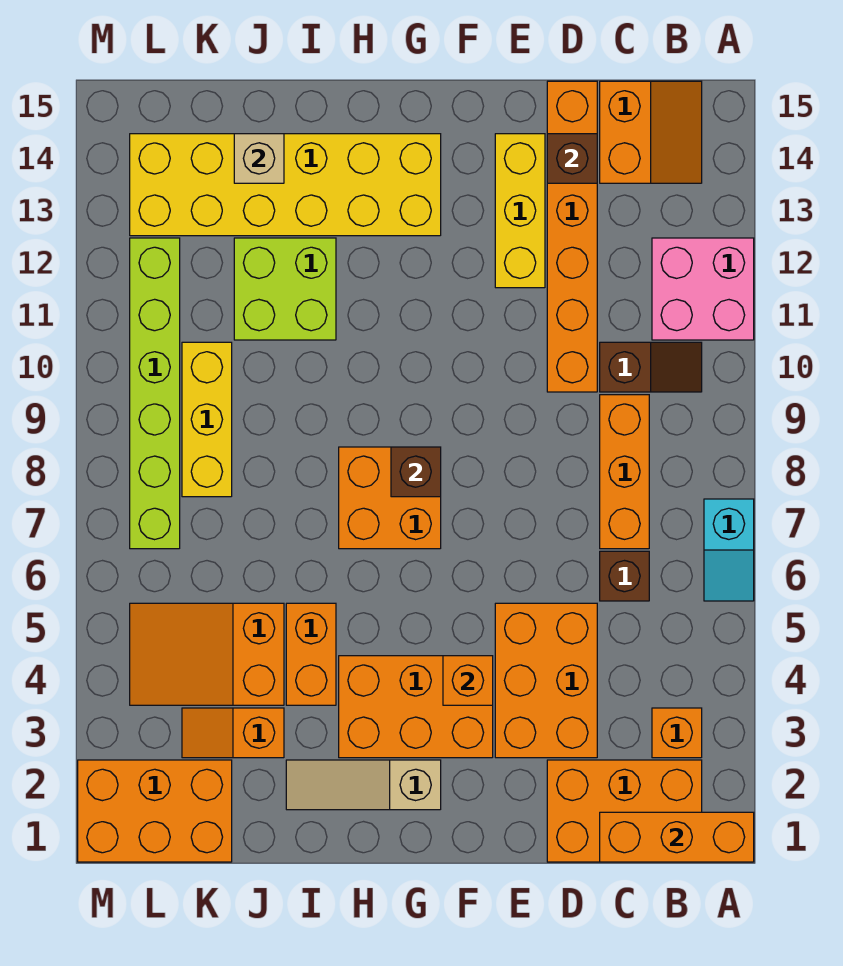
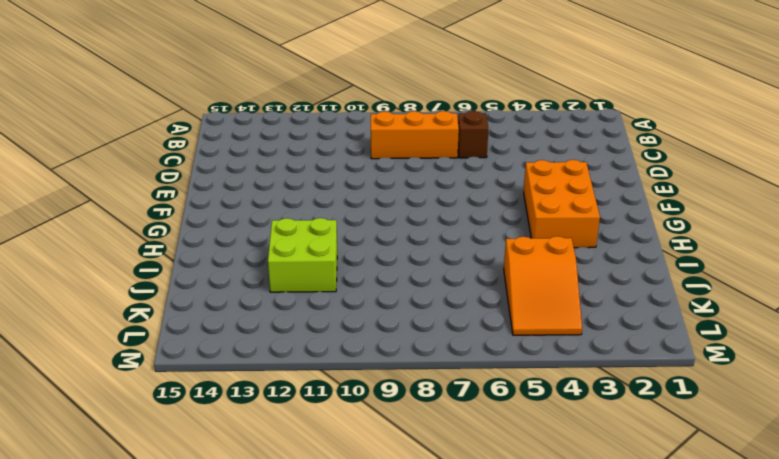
none -> cyan slope A6:A7 level 1 top 7
none -> pink brick A11:B12 level 1
none -> orange brick B1:D2 level 1

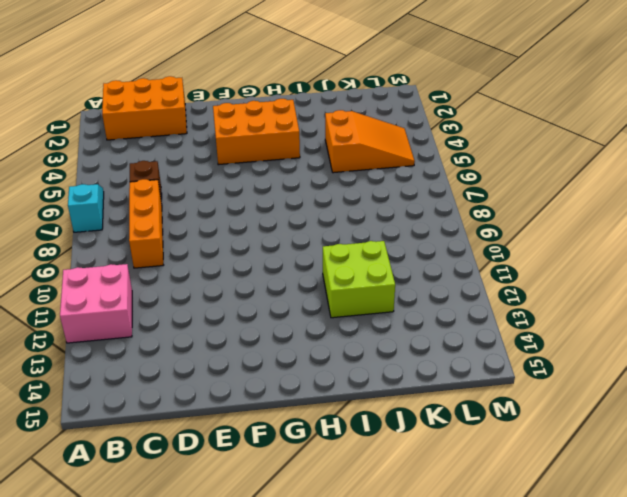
none -> orange brick B3 level 1
none -> brown slope B10:C10 level 1 top C
none -> orange slope B14:C15 level 1 top C

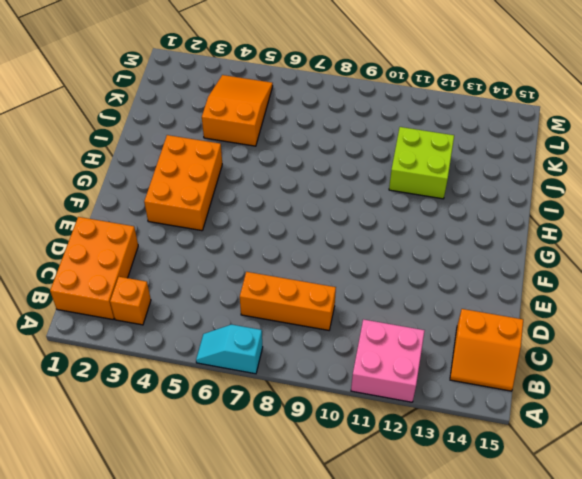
none -> brown slope B10:C10 level 1 top C
none -> brown brick C6 level 1
none -> orange brick D3:E5 level 1

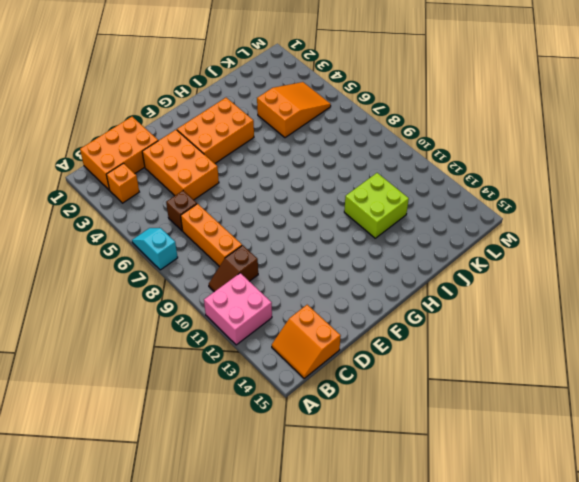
none -> orange brick D10:D15 level 1
none -> yellow brick E12:E14 level 1
none -> tan slope G2:I2 level 1 top G

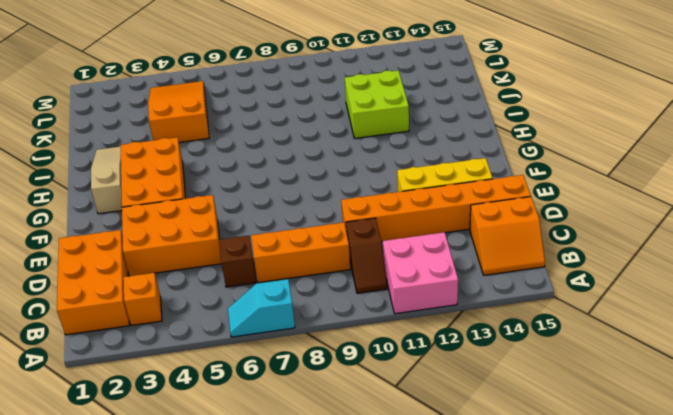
none -> orange brick G7:H8 level 1
none -> yellow brick G13:L14 level 1
none -> orange brick I4:I5 level 1

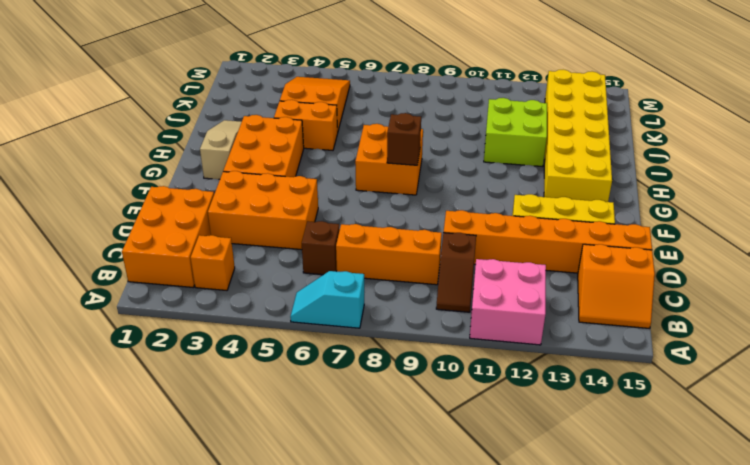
none -> orange slope J3:K3 level 1 top J
none -> orange brick K1:M2 level 1
none -> yellow brick K8:K10 level 1

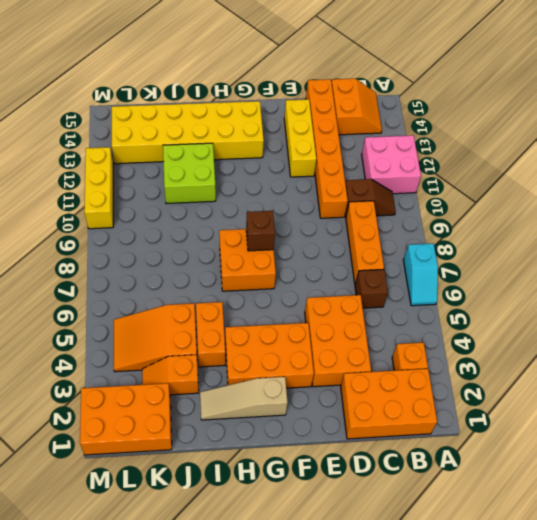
yellow brick M10:M12 level 1 -> yellow brick K8:K10 level 1
none -> lime brick L7:L12 level 1
none -> orange brick A1:C1 level 2
none -> brown brick D14 level 2

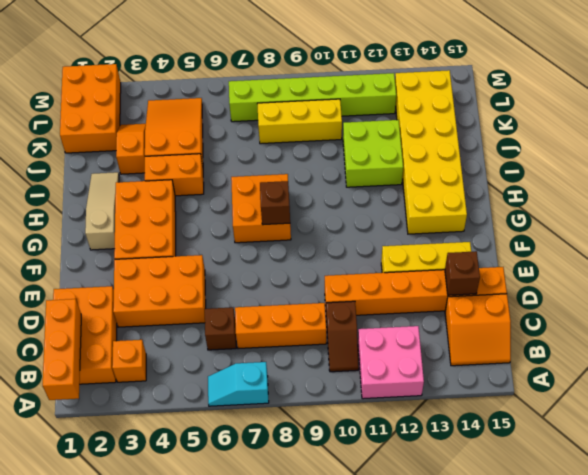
none -> orange brick F4 level 2
none -> tan brick J14 level 2

